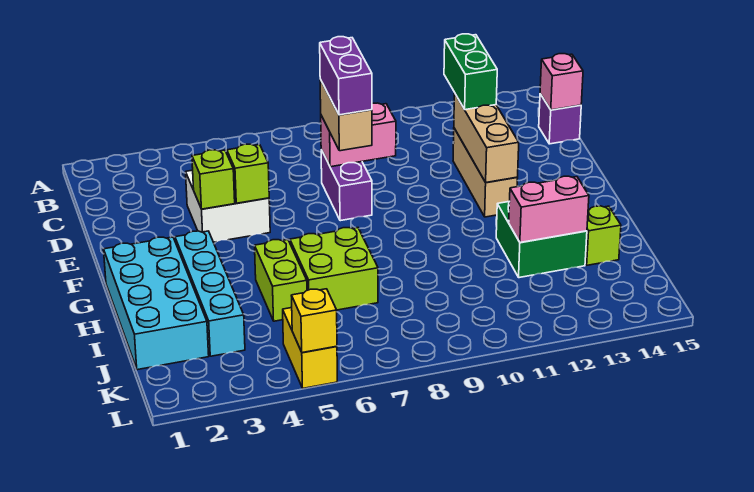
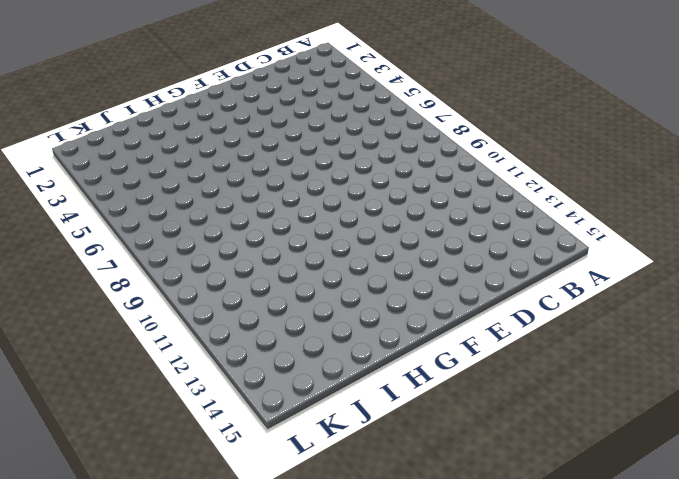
none -> purple brick C15 level 1
none -> white brick D4:E5 level 1
none -> purple brick D8:E8 level 1

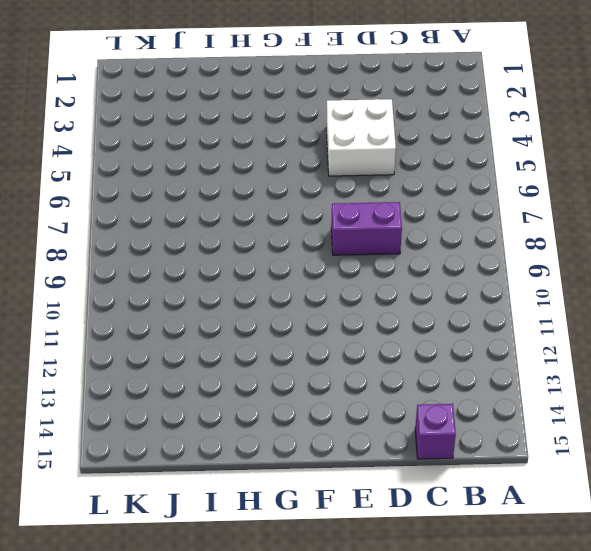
none -> tan brick D12:F12 level 1
none -> cyan brick G1:J2 level 1
none -> cyan brick G3:J3 level 1

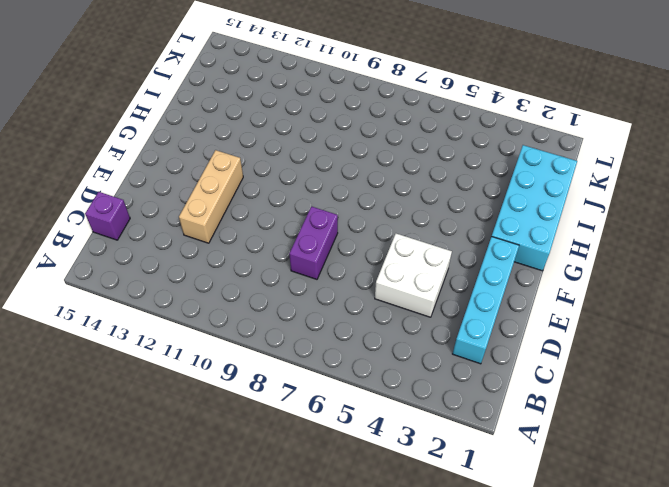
cyan brick C2:F2 level 1 -> cyan brick G3:J3 level 1
none -> lime brick H5:I5 level 1
none -> lime brick H6:I7 level 1
none -> green brick H12:I13 level 1

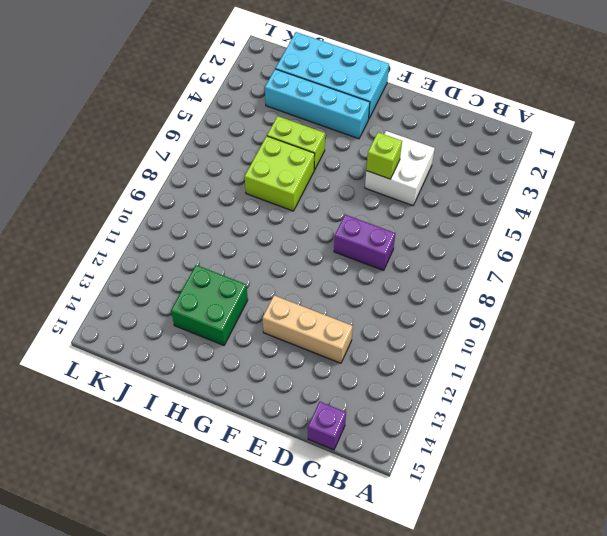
none -> lime brick I14 level 1
none -> yellow brick K5:L5 level 1
none -> pink brick C15 level 2

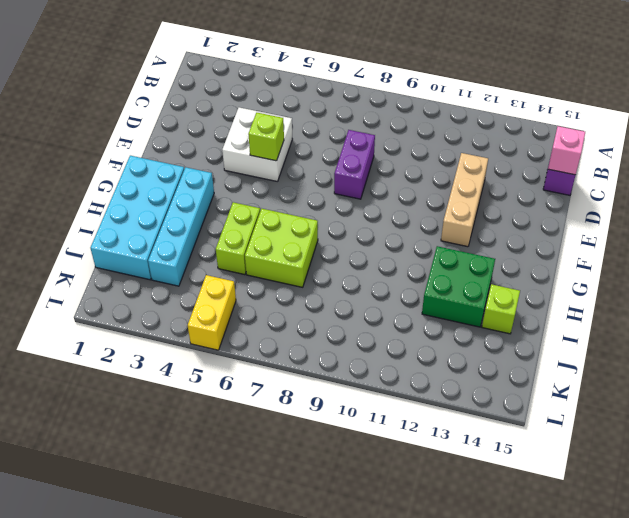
none -> pink brick D8:D9 level 2
none -> tan brick D12:F12 level 2
none -> lime brick E4 level 2

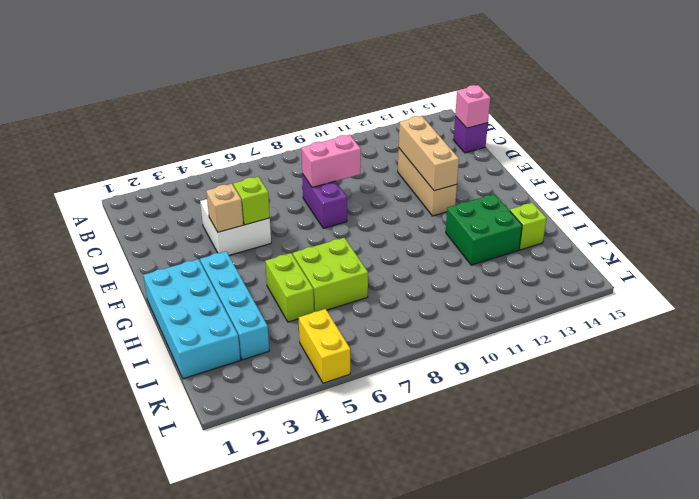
tan brick E4 level 2 -> lime brick E4 level 2
none -> pink brick I12:I13 level 2
none -> yellow brick L5 level 2
none -> green brick C12:D12 level 3

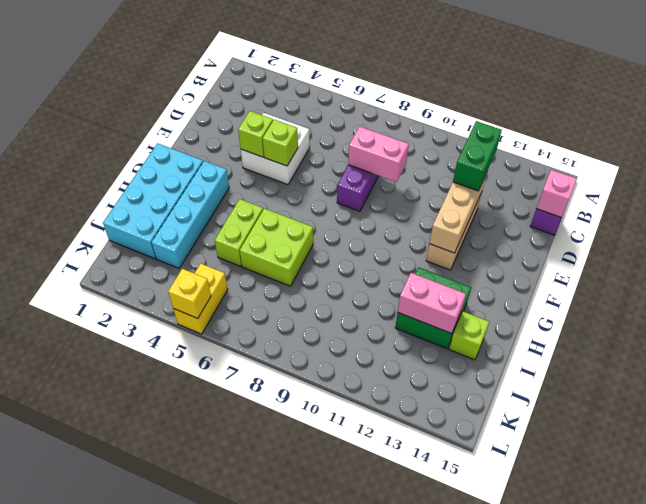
none -> tan brick D8:E8 level 3
none -> purple brick D8:E8 level 4

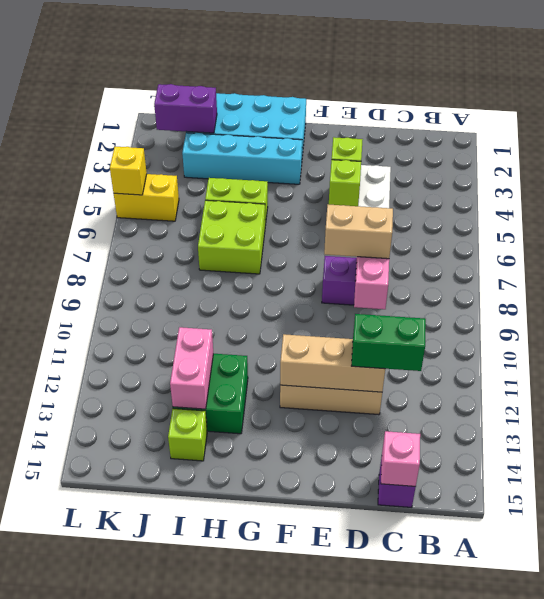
purple brick J2:K2 level 2 -> purple brick D8:E8 level 4

